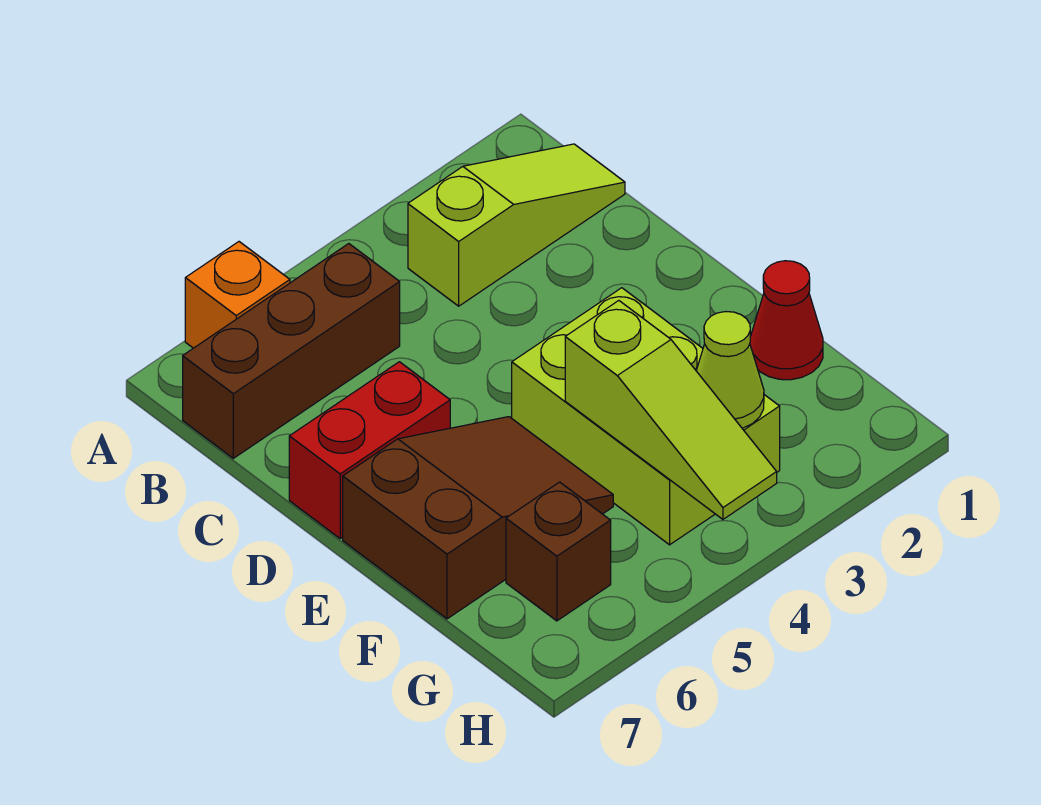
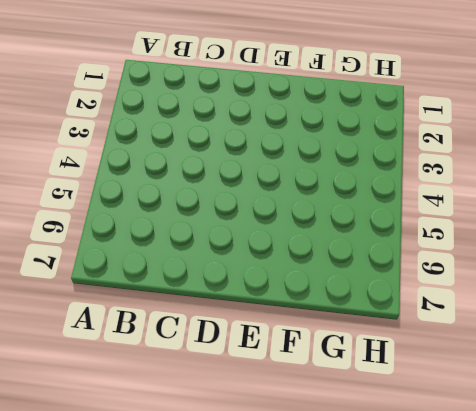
none -> orange brick A6 level 1
none -> lime slope B1:B3 level 1 top 3

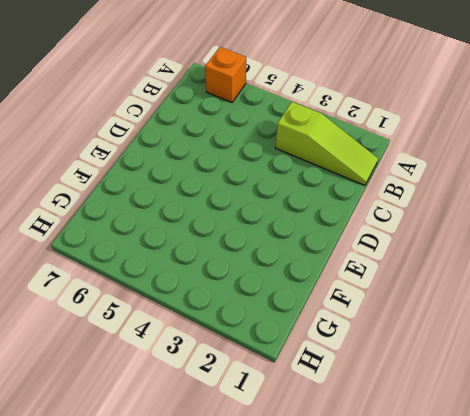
none -> brown brick B5:B7 level 1
none -> red brick D6:D7 level 1

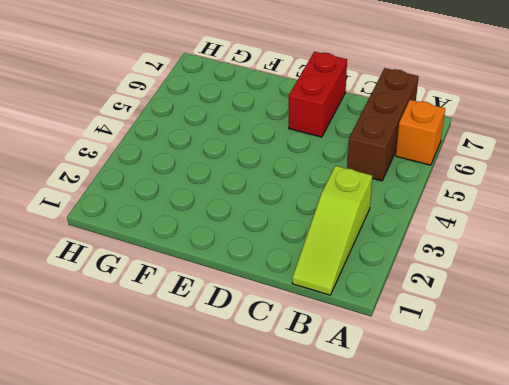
none -> lime brick E3:G4 level 1
none -> brown slope E5:F7 level 1 top 7

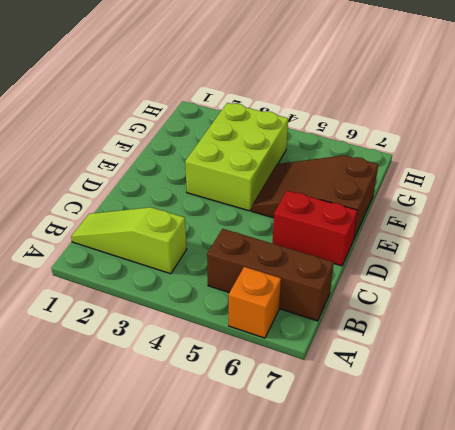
none -> red cone F1 level 1
none -> brown brick G6 level 1

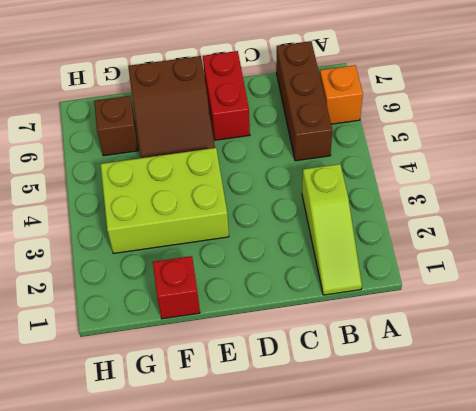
red brick F1 level 1 -> red cone F1 level 1
none -> lime slope F4:H4 level 2 top F
none -> lime cone G3 level 2

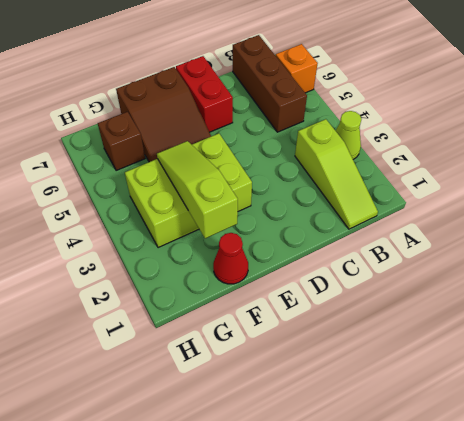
lime cone A3 level 1 -> lime cone G3 level 2
lime slope F2:F4 level 2 top 2 -> lime slope F4:H4 level 2 top F

